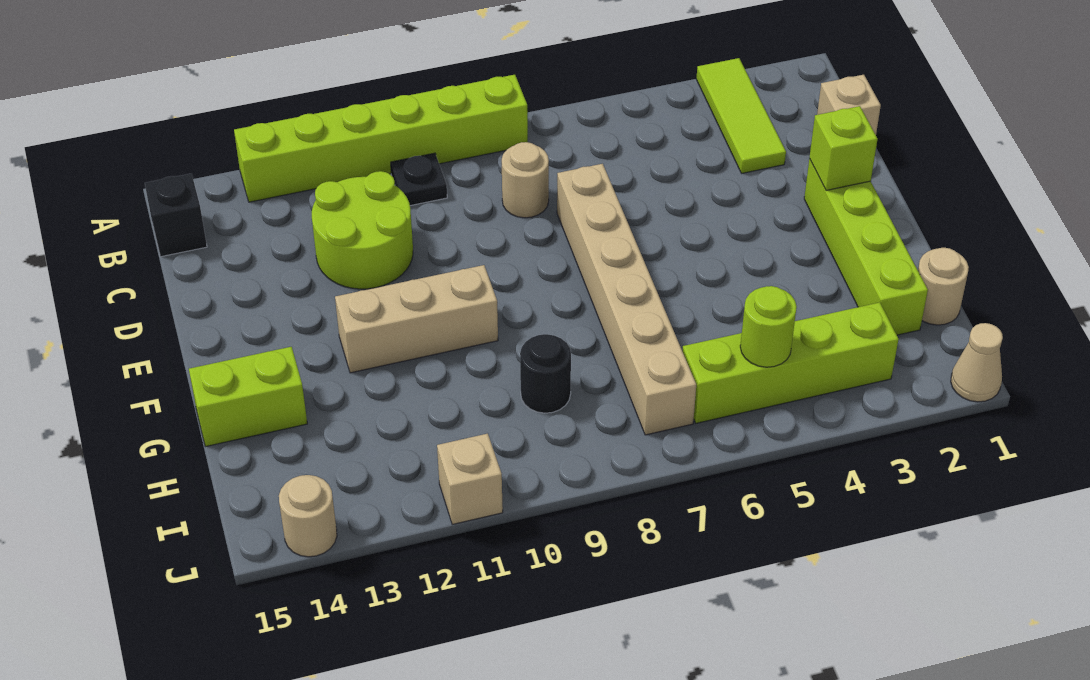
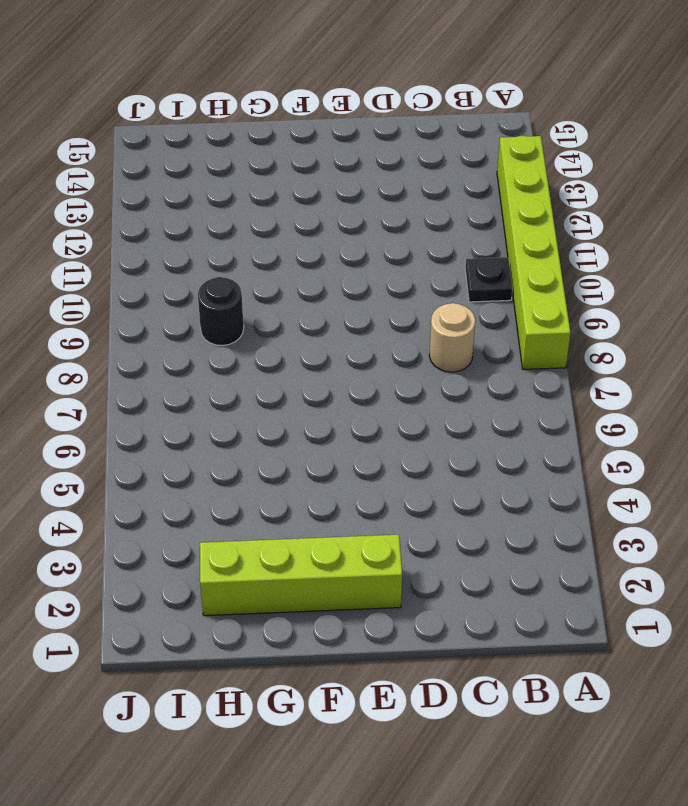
none -> lime tile A3:C3 level 1
none -> black brick B15 level 1
none -> tan brick C1 level 1

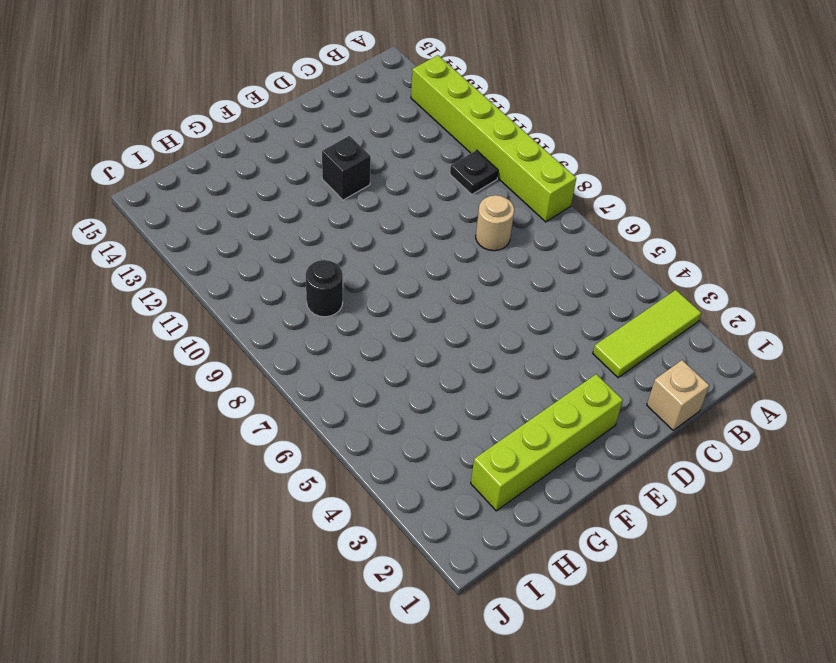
black brick E12 level 1 -> black brick B15 level 1
none -> lime round brick C11:D12 level 1
none -> tan brick D7:I7 level 1
none -> tan brick F10:F12 level 1

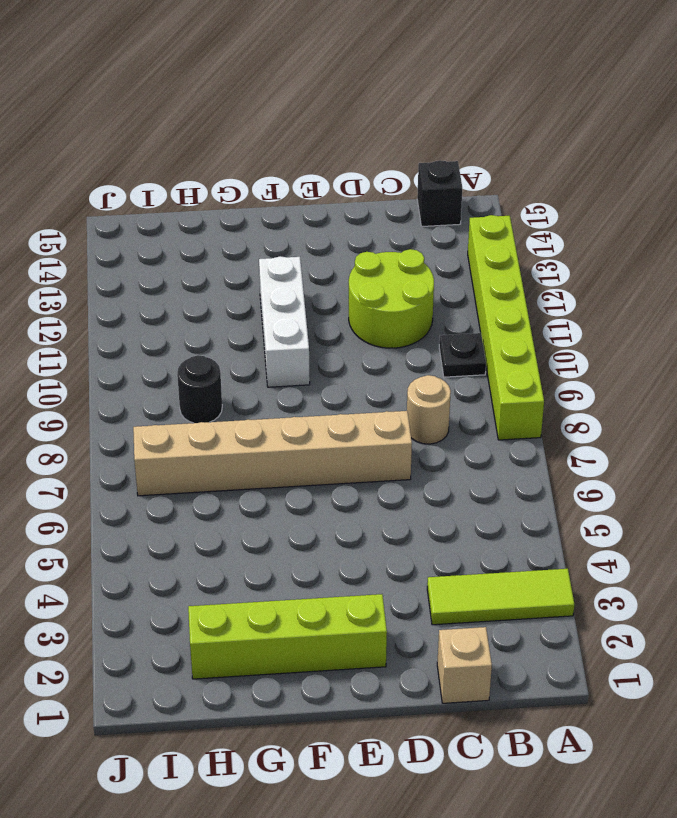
white brick F10:F12 level 1 -> tan brick F10:F12 level 1
none -> lime brick G14:G15 level 1
none -> tan round brick H1 level 1
none -> lime brick I3:I6 level 1

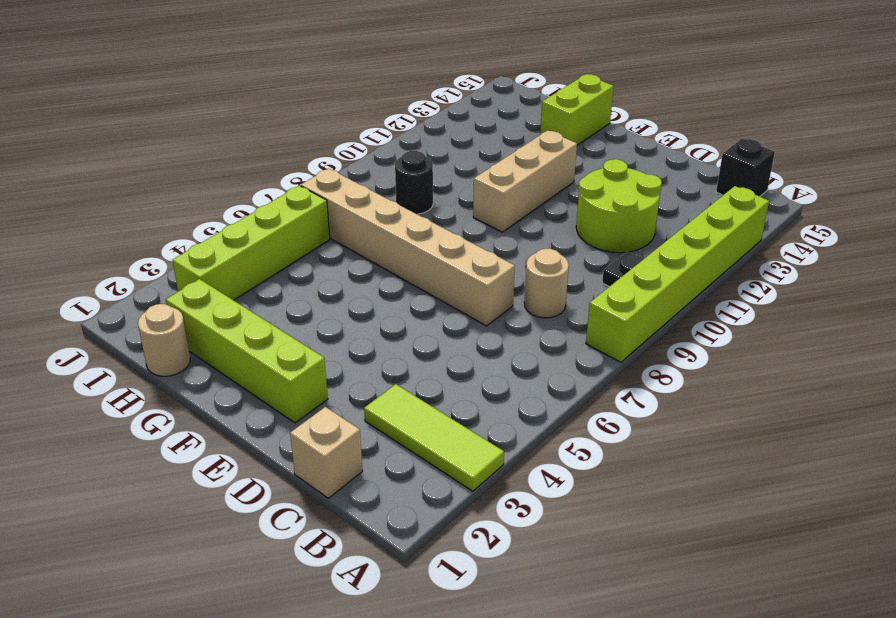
none -> tan cone J1 level 1
none -> tan brick J11 level 1
none -> tan round brick J14 level 1

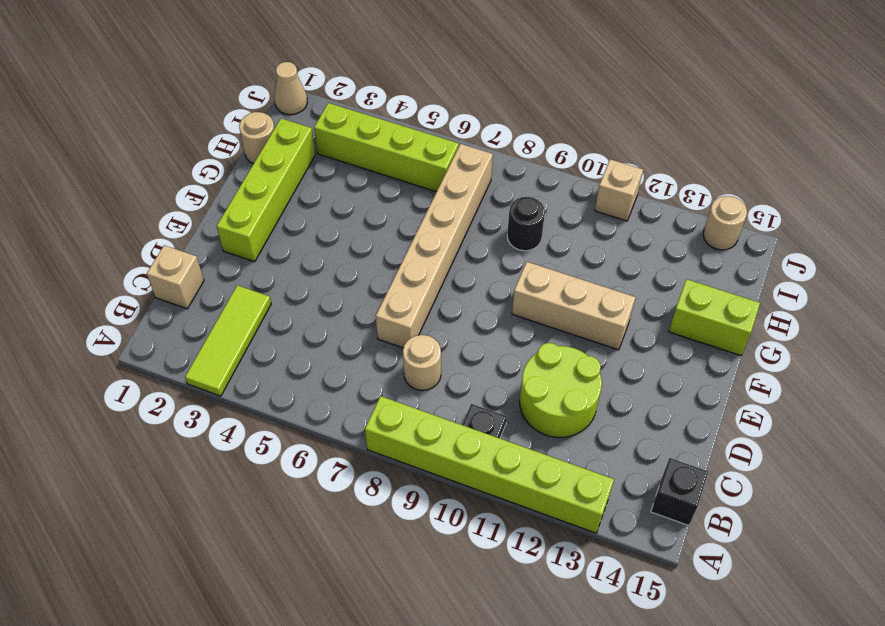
none -> lime brick E2 level 2
none -> lime round brick I5 level 2

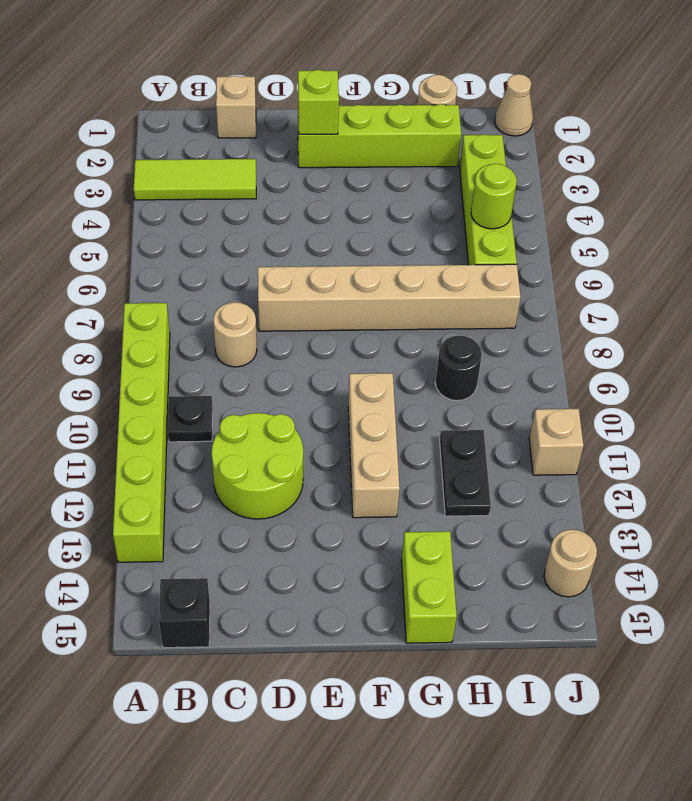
black plate H11:H12 level 1 -> none

